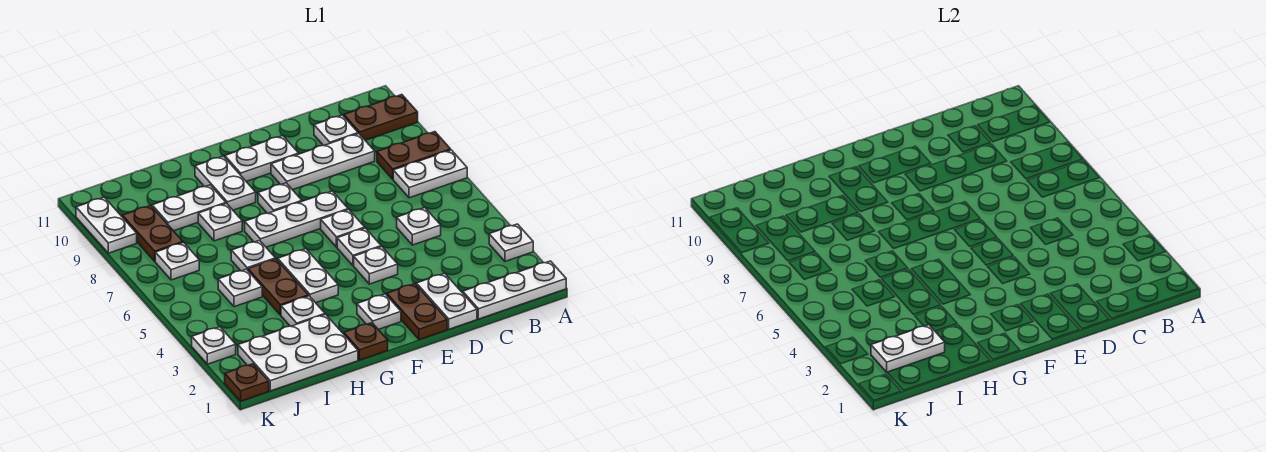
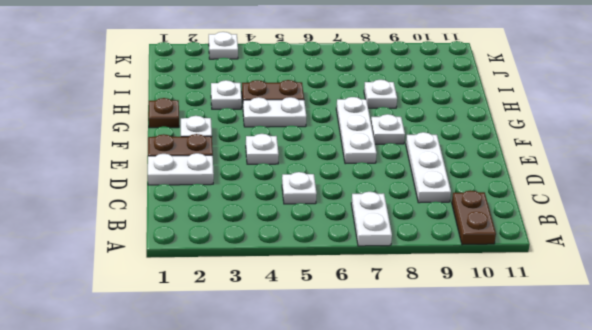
none -> white plate A1:C1 level 1
none -> white plate A3 level 1
none -> brown plate A8:B8 level 1
none -> white plate C10 level 1

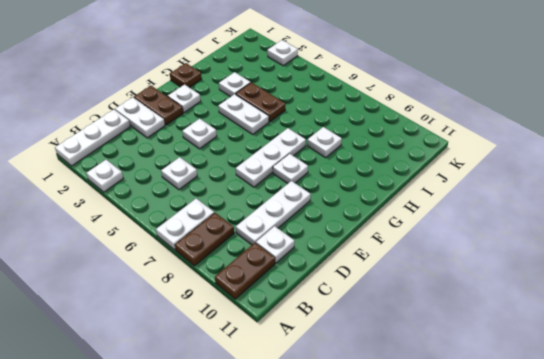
none -> white plate E5 level 1
none -> white plate E6 level 1
none -> white plate E10:F10 level 1
none -> white plate G9:G10 level 1

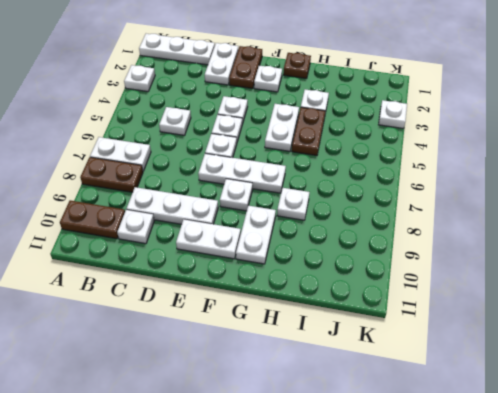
none -> white plate H1:J2 level 1
none -> white plate H6 level 1
none -> white plate H9:I9 level 1
none -> white plate I5 level 1

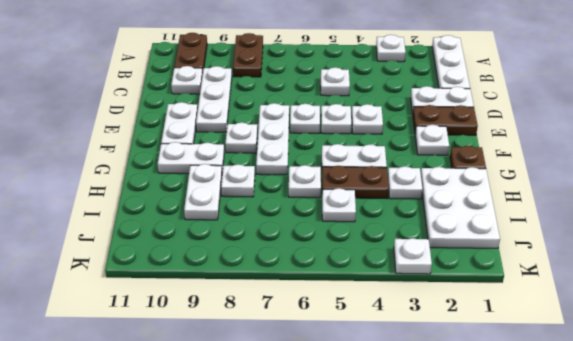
none -> white plate A7:B7 level 1
none -> white plate J7 level 1
none -> brown plate J8:J9 level 1
none -> brown plate K1 level 1

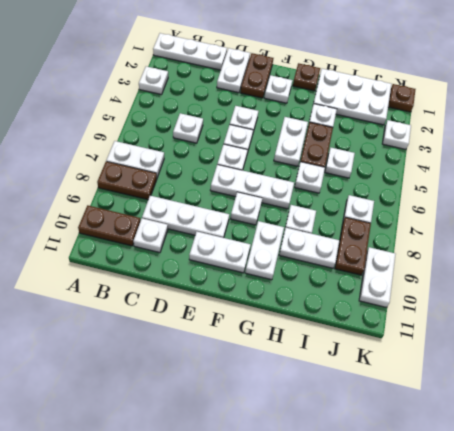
none -> white plate I2:J2 level 2

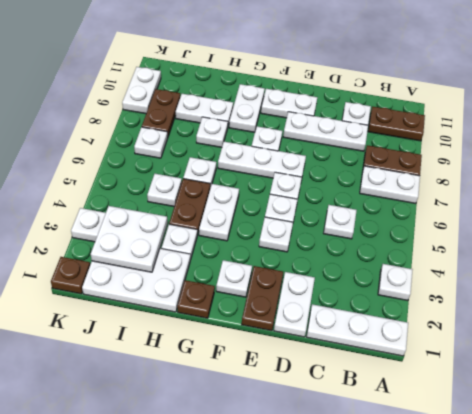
white plate I2:J3 level 2 -> white plate I2:J2 level 2

